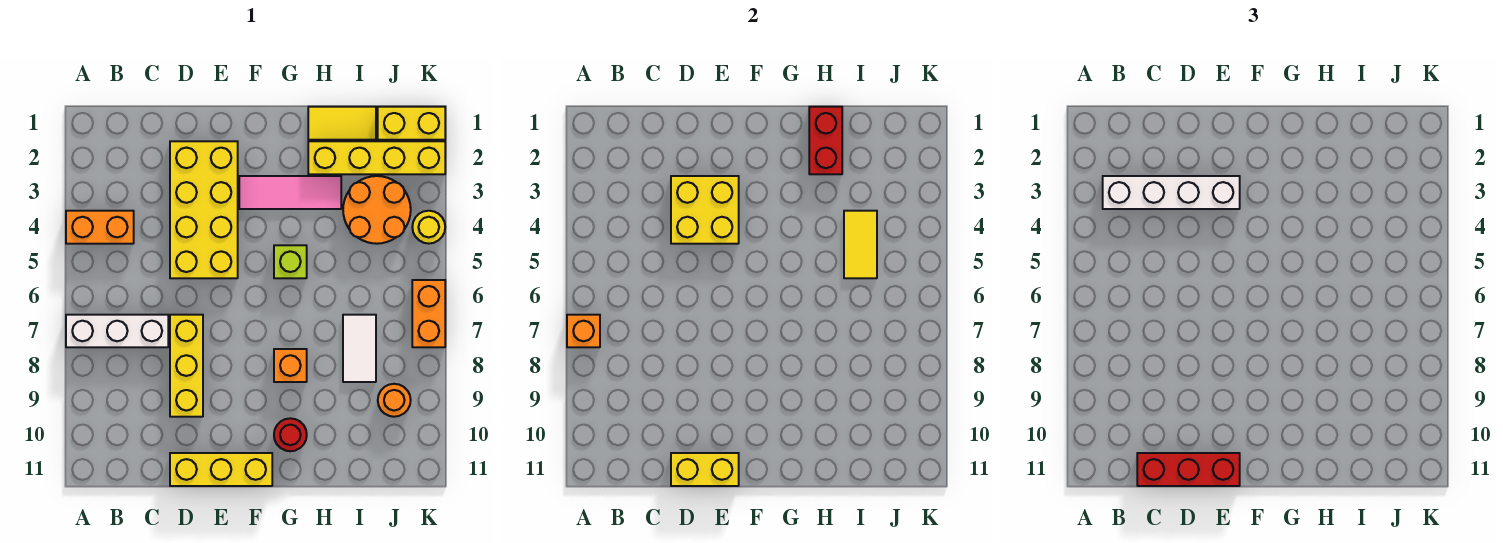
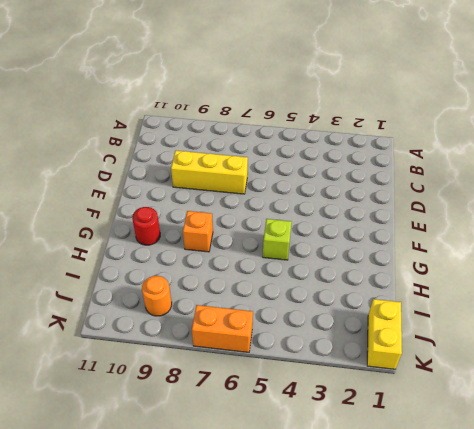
none -> orange brick A4:B4 level 1
none -> white brick A7:C7 level 1
none -> yellow brick D2:E5 level 1

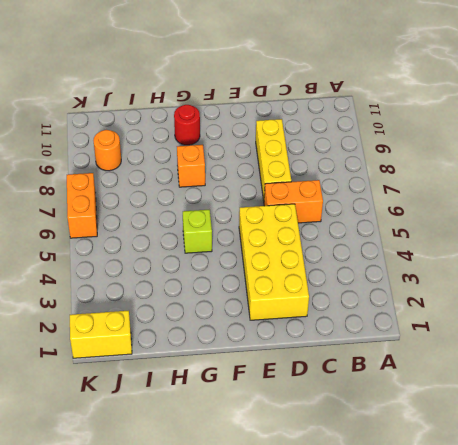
orange brick C6:D6 level 1 -> orange brick A4:B4 level 1
none -> white brick A7:C7 level 1
none -> yellow brick D11:F11 level 1
none -> pink tile F3:H3 level 1

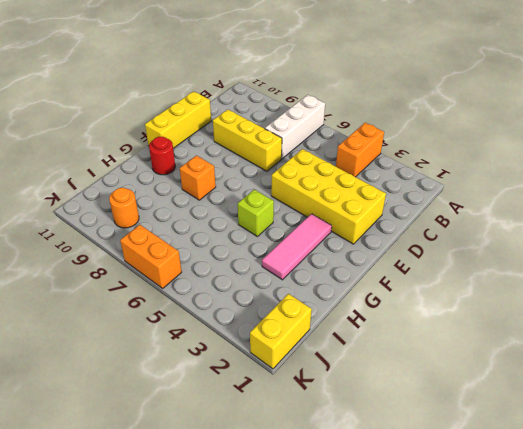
none -> yellow tile H1:I1 level 1
none -> yellow brick H2:K2 level 1
none -> orange round brick I3:J4 level 1

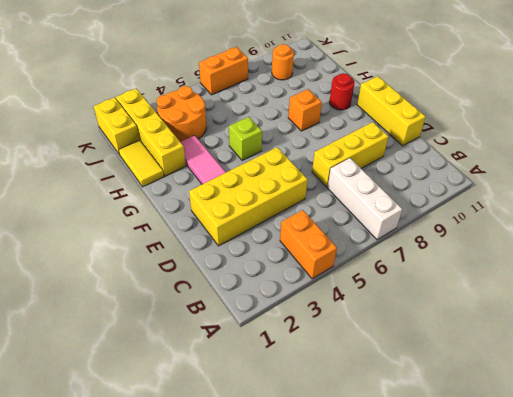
none -> white tile I7:I8 level 1
none -> yellow round brick K4 level 1
none -> orange brick A7 level 2

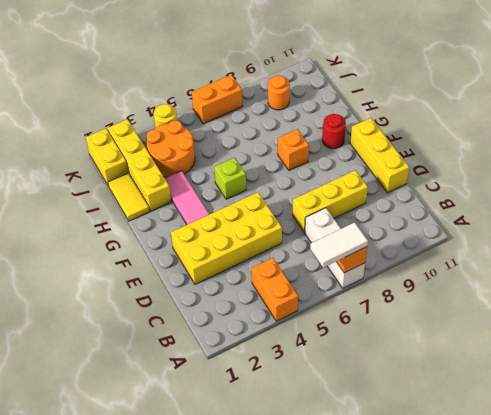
white tile A6:A7 level 3 -> white tile I7:I8 level 1
none -> yellow brick D3:E4 level 2
none -> yellow brick D11:E11 level 2
none -> red brick H1:H2 level 2

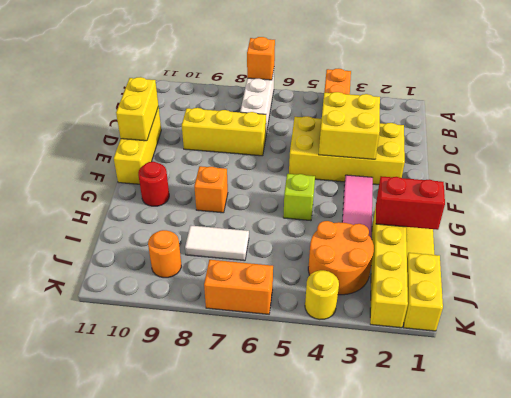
none -> yellow tile I4:I5 level 2
none -> white brick B3:E3 level 3
none -> red brick C11:E11 level 3

